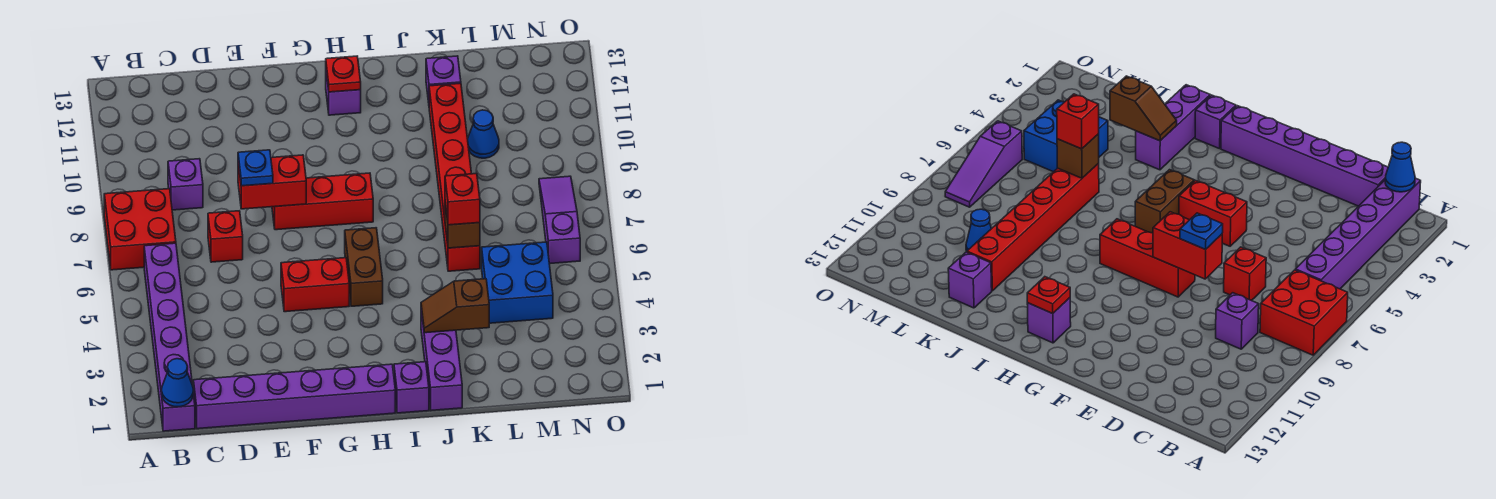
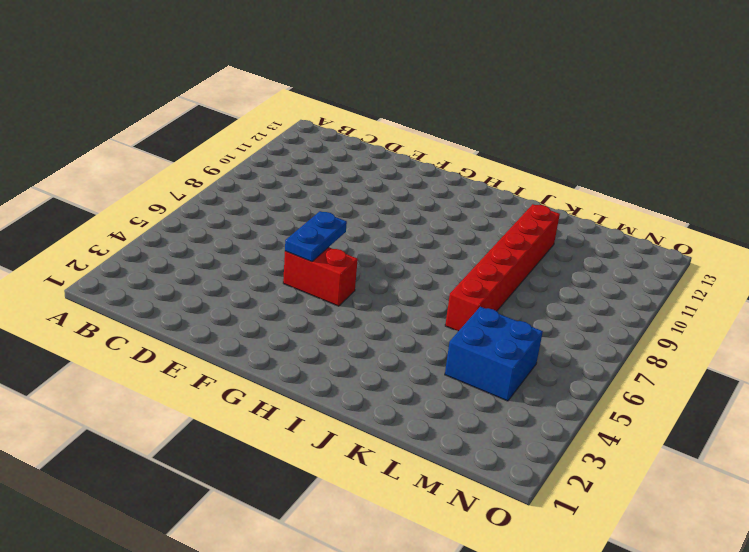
blue plate F5:F6 level 2 -> none
none -> red brick A7:B8 level 1
none -> purple brick B1:B6 level 1
none -> purple brick C1:H1 level 1

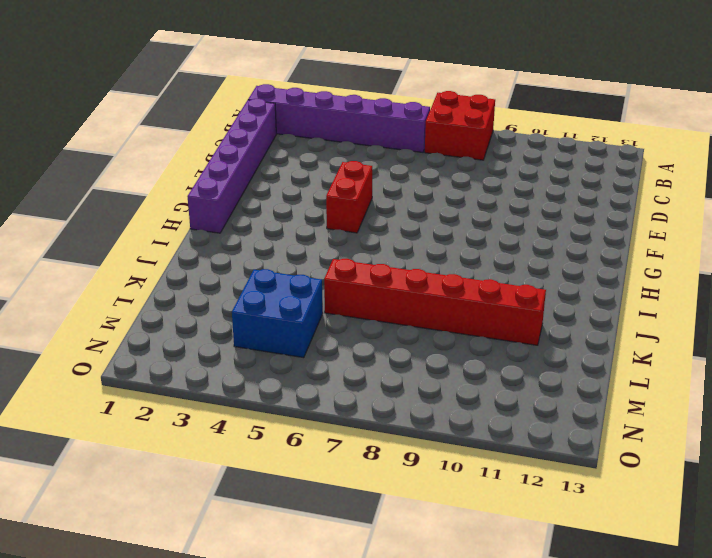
none -> purple brick C9 level 1
none -> red brick D7 level 1
none -> red brick F8:H8 level 1

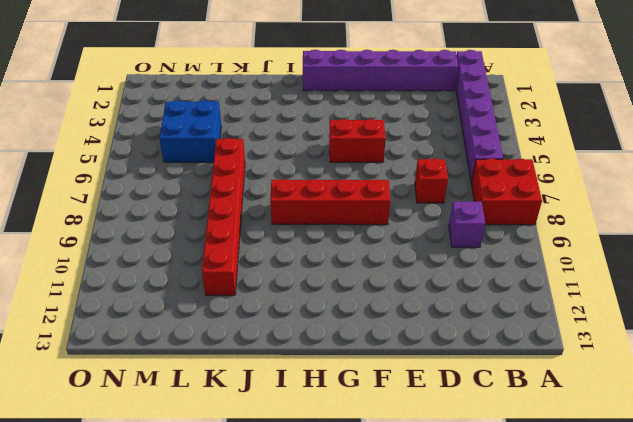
red brick F8:I8 level 1 -> red brick F8:H8 level 1
none -> brown brick H5:H6 level 1
none -> purple brick H12 level 1
none -> purple brick I1 level 1

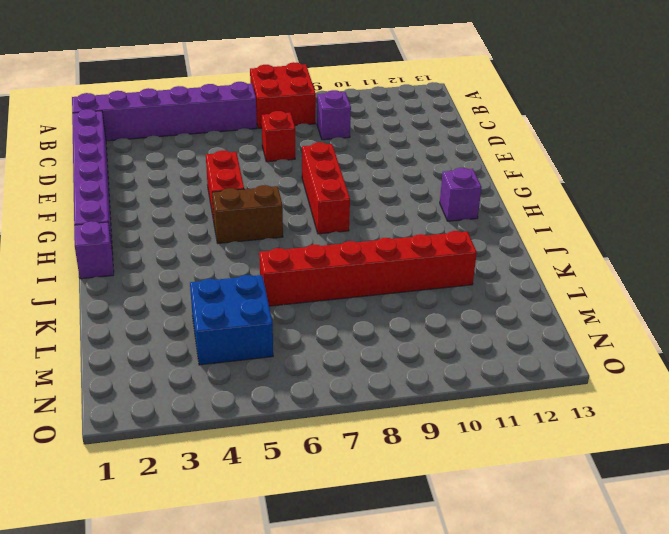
none -> purple brick J1:J3 level 1
none -> purple brick K12 level 1
none -> blue cone L10 level 1

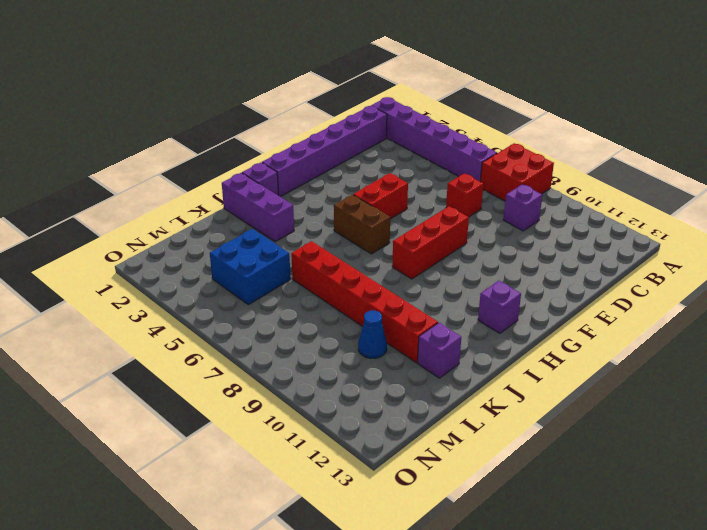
none -> purple slope N6:N8 level 1 top 6
none -> blue cone B1 level 2
none -> red brick E8:F8 level 2

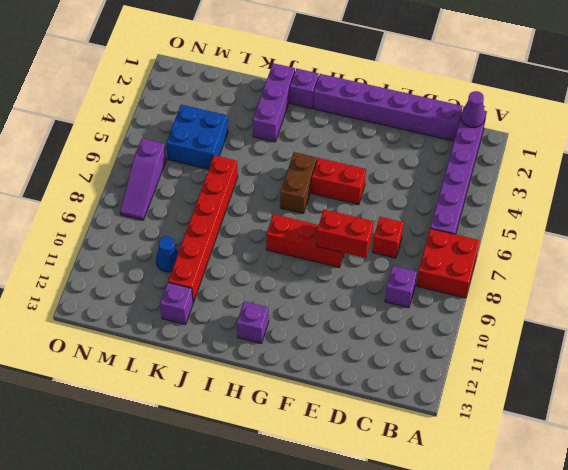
purple cone B1 level 2 -> blue cone B1 level 2
none -> red plate H12 level 2
none -> brown slope J3:K3 level 2 top K
none -> brown brick K6 level 2

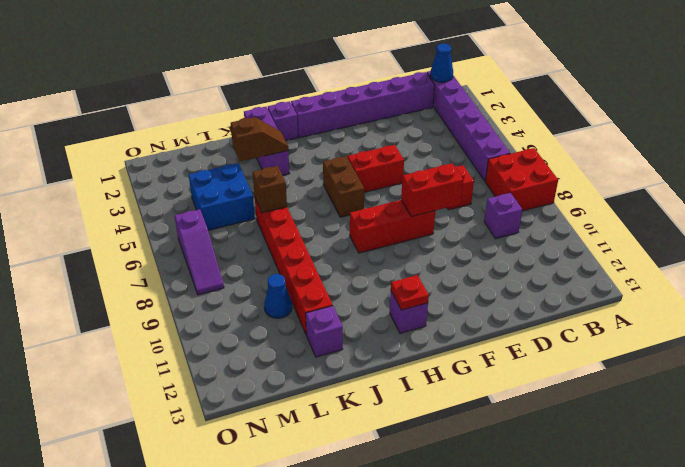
none -> blue plate E8 level 3
none -> red brick K6 level 3

